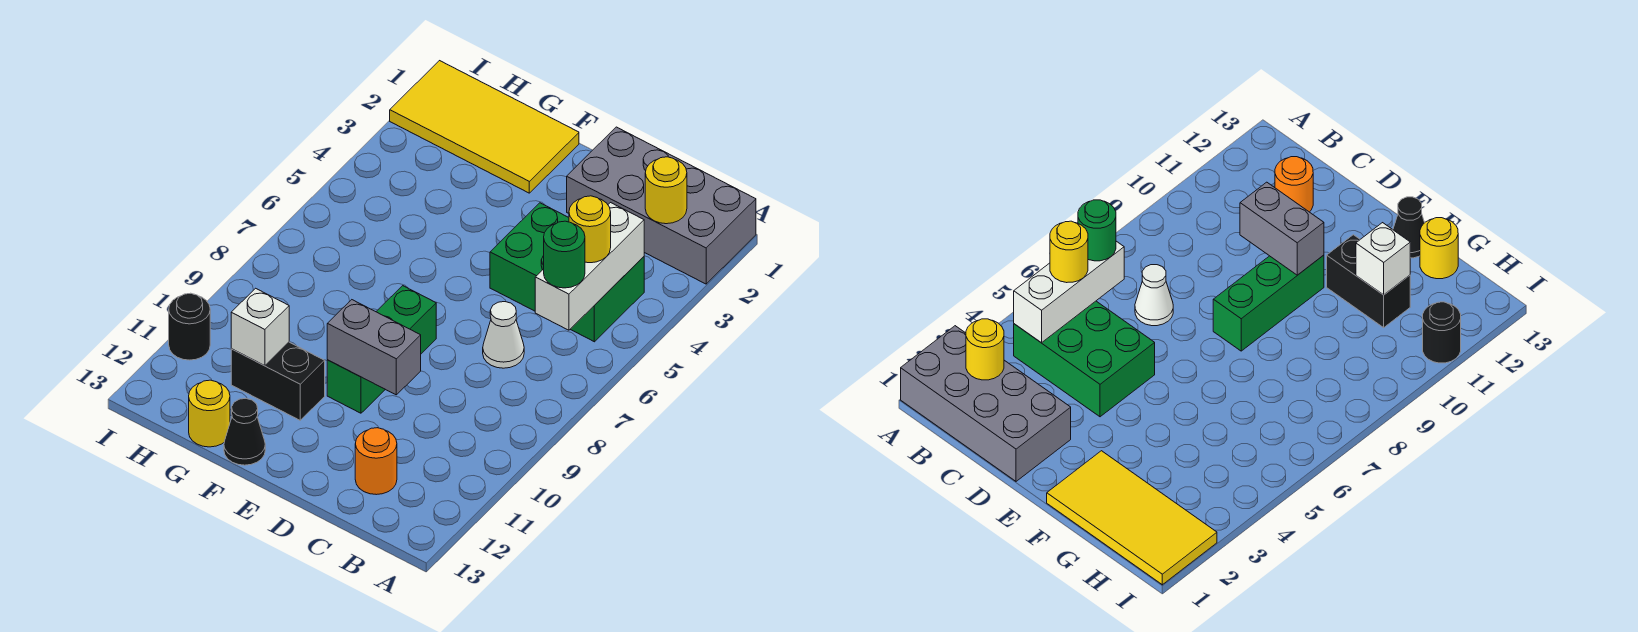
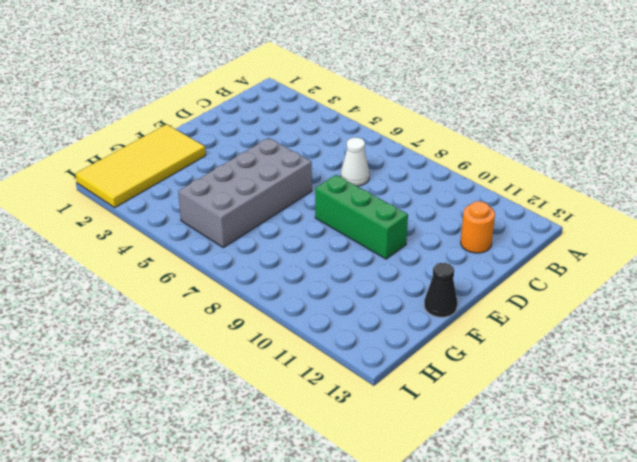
grey brick E5:H6 level 1 -> grey brick A1:D2 level 1
none -> green brick B4:D5 level 1
none -> black brick F11:G11 level 1
none -> yellow round brick G13 level 1

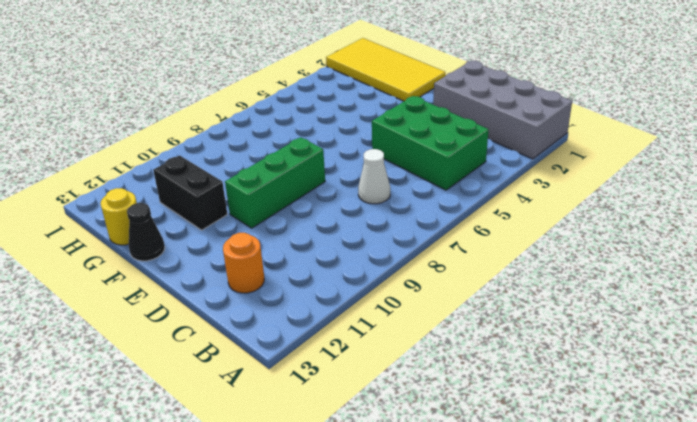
none -> black round brick I11 level 1
none -> yellow round brick B2 level 2
none -> white brick B4:B6 level 2

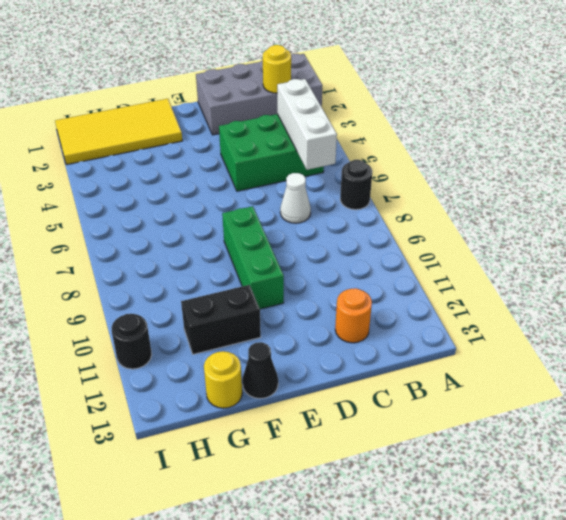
black round brick A7 level 1 -> none
none -> grey brick D10:E10 level 2
none -> white brick G11 level 2
none -> yellow round brick B5 level 3

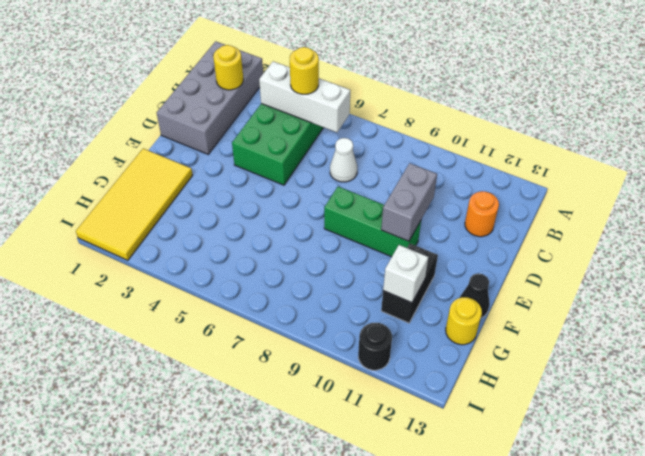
none -> green round brick B6 level 3

